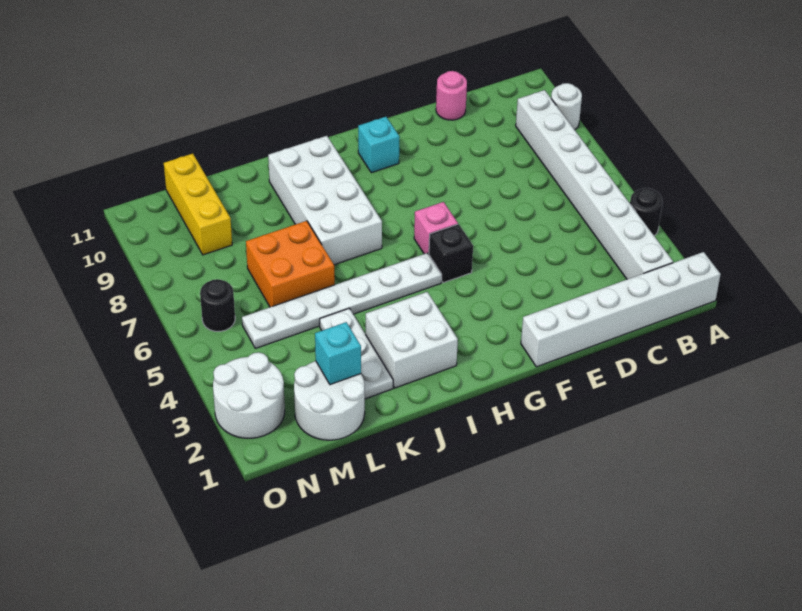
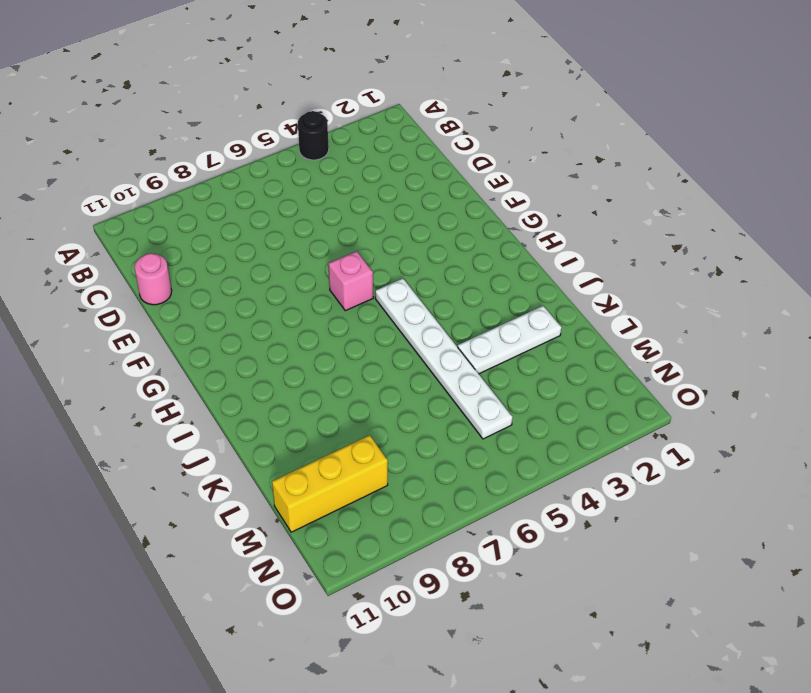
none -> white brick A1:F1 level 1
none -> white round brick A9 level 1
none -> white brick B2:B9 level 1

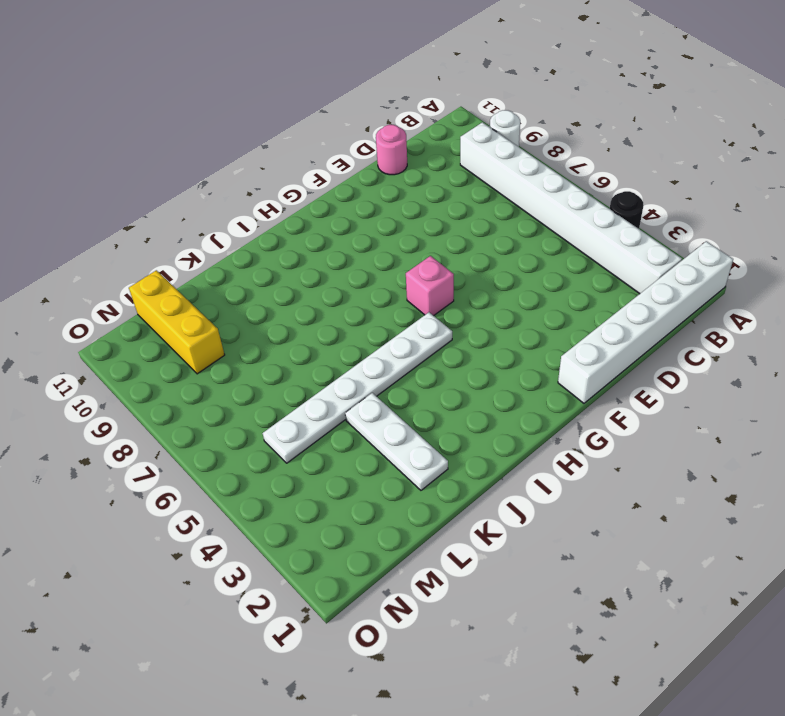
none -> black brick G5 level 1
none -> cyan brick G10 level 1
none -> white brick I2:J3 level 1

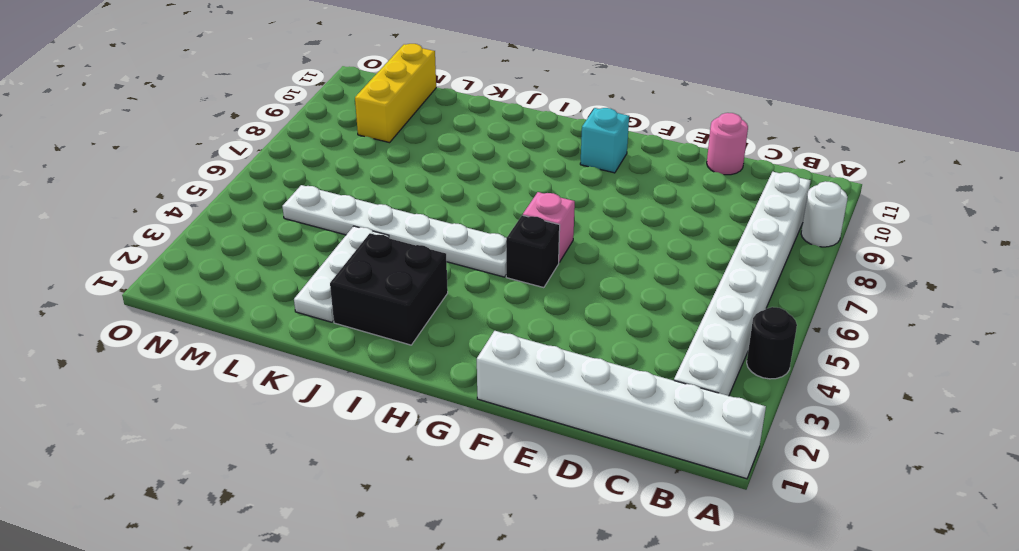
black brick I2:J3 level 1 -> white brick I2:J3 level 1
none -> white brick I7:J10 level 1
none -> orange brick K6:L7 level 1
none -> white round brick L1:M2 level 1

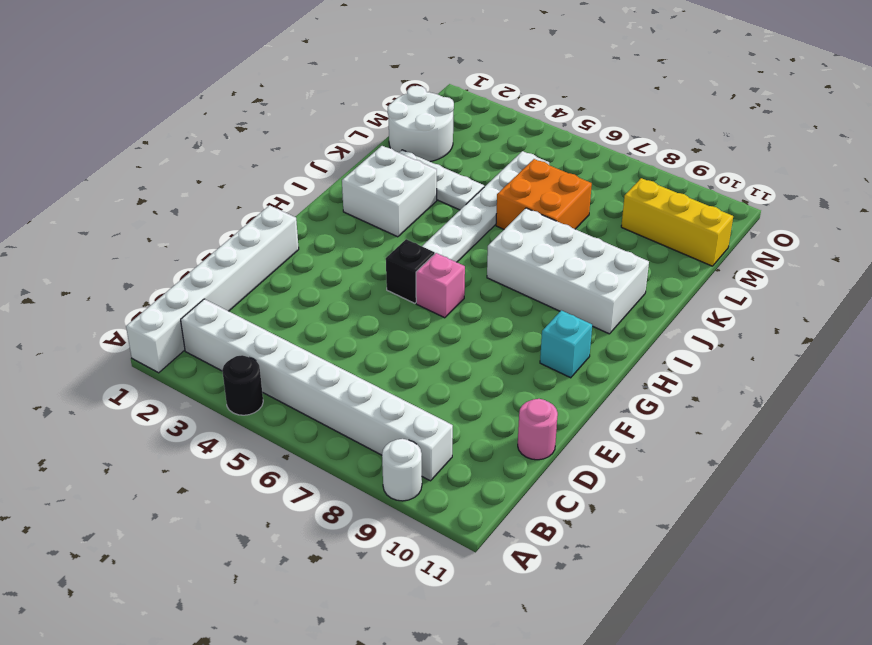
none -> white round brick N2:O3 level 1
none -> black round brick N6 level 1
none -> cyan brick L2 level 2

